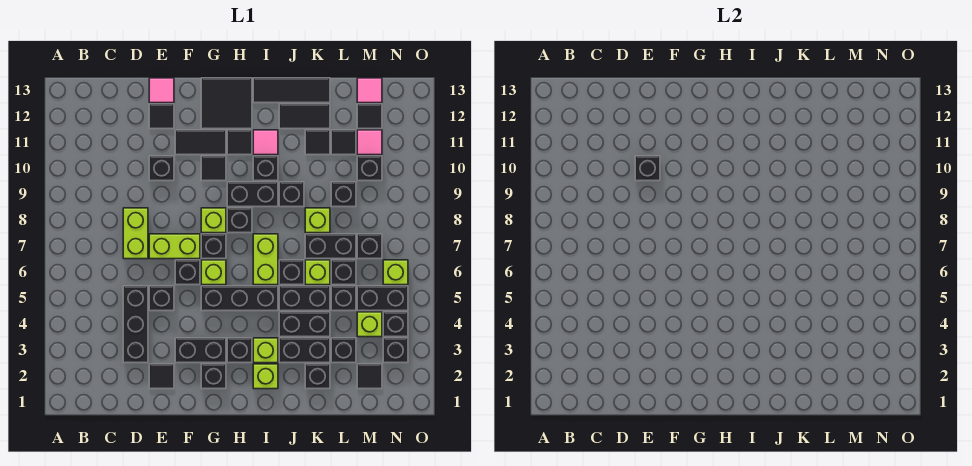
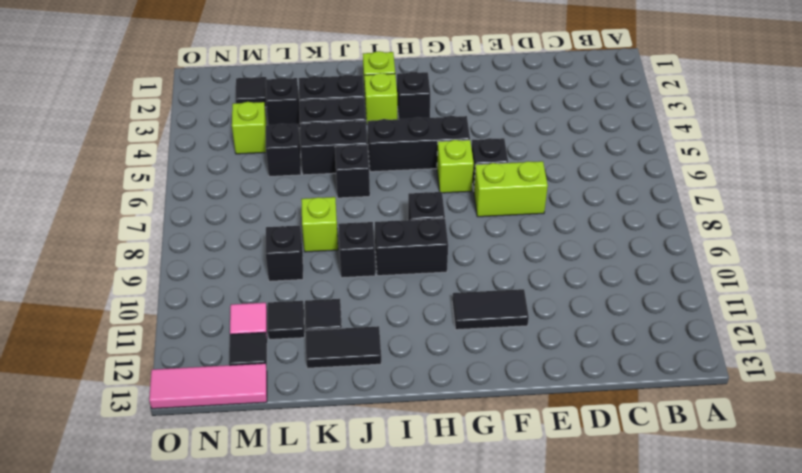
pink tile M13:O13 level 1 -> pink tile M13 level 1
none -> black brick D3:D5 level 1
none -> lime brick D7:D8 level 1
none -> black tile E2 level 1
none -> black brick E5 level 1

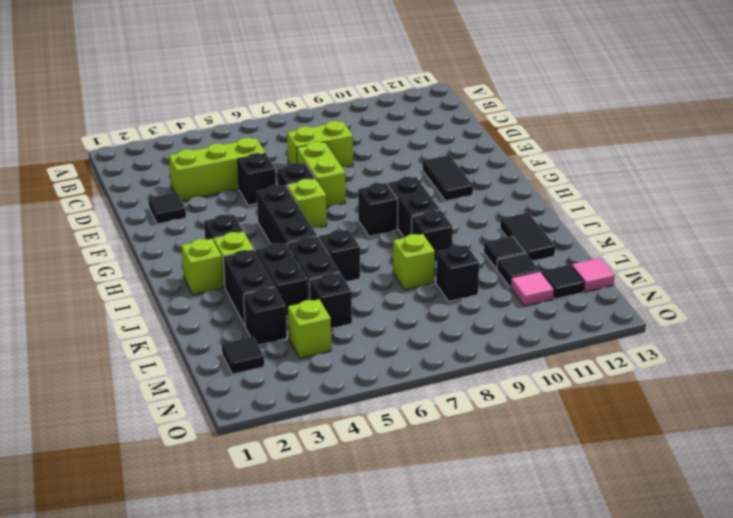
lime brick D3:D5 level 1 -> black brick D3:D5 level 1
none -> black brick E10 level 1
none -> black tile E12 level 1
none -> pink tile E13 level 1
none -> black brick F3:G3 level 1

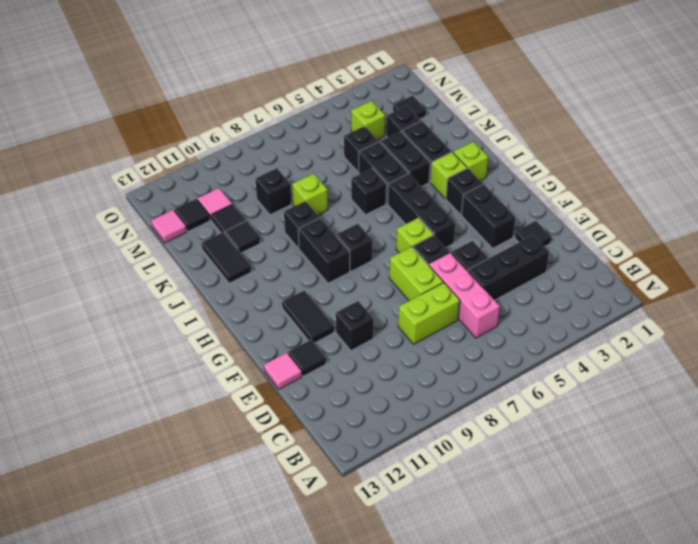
pink brick C6:E6 level 1 -> none
none -> black brick G2 level 1
none -> black brick G7 level 1
none -> lime brick G8 level 1
none -> black tile G10 level 1

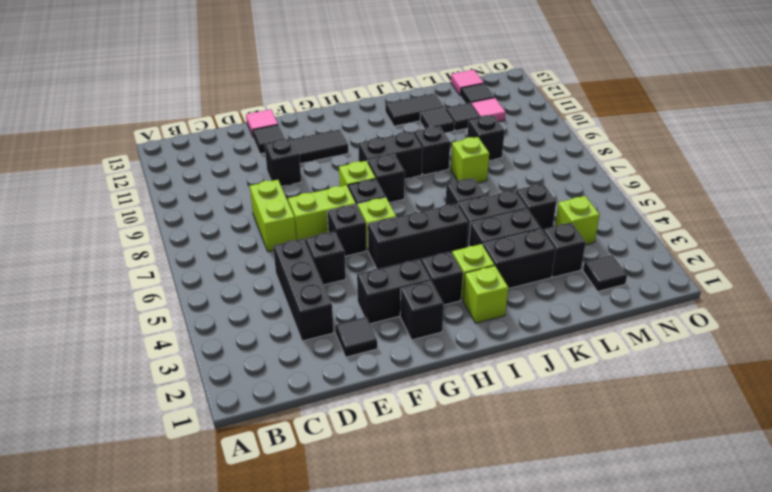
none -> black tile G10 level 1
none -> black tile G12:H13 level 1
none -> black tile H11 level 1
none -> lime brick I6:I7 level 1

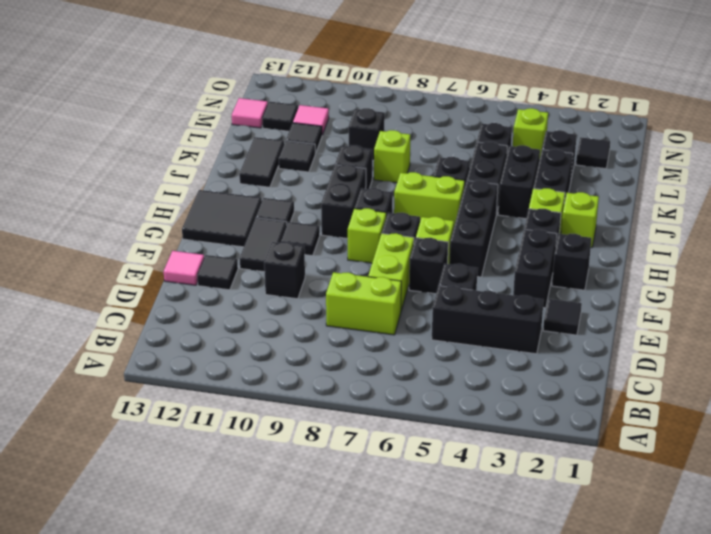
none -> black brick I10 level 1
none -> pink tile I11 level 1
none -> black tile I13:K13 level 1
none -> black brick K2 level 1

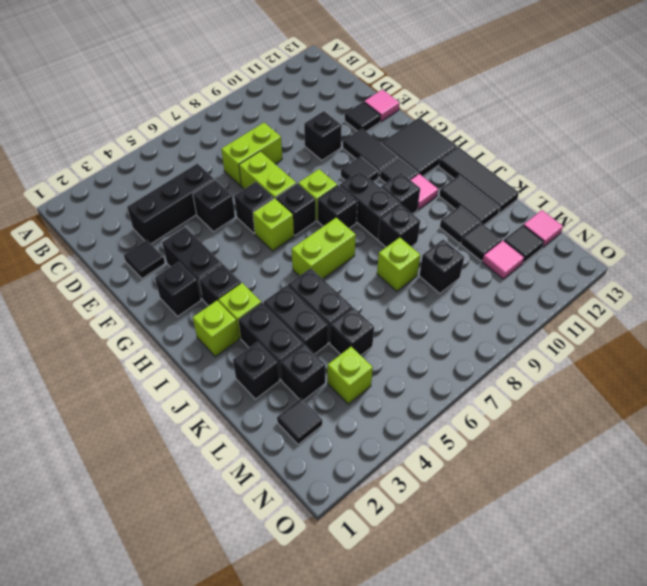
none -> black brick G5:I5 level 1
none -> black brick J6 level 1
none -> lime brick K6 level 1
none -> black brick K7:L7 level 1

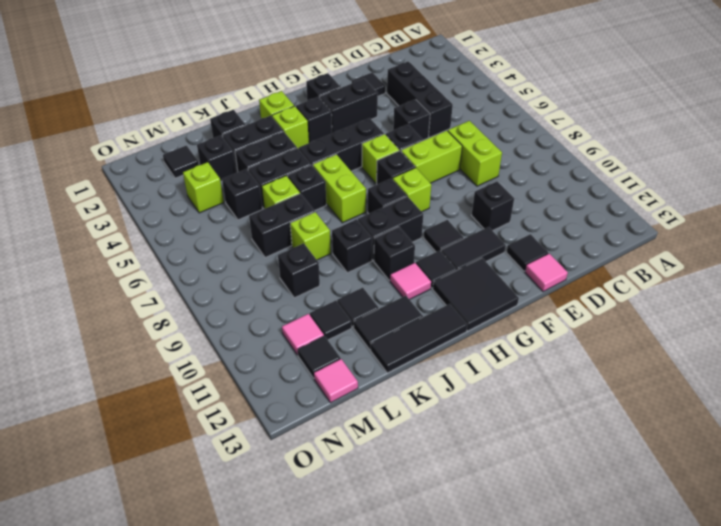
none -> black brick L6 level 1
none -> black brick M5:N5 level 1
none -> black brick M7 level 1
none -> black brick M10 level 1

